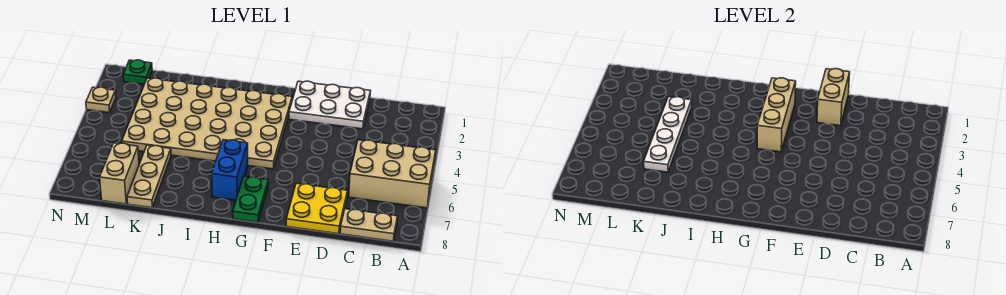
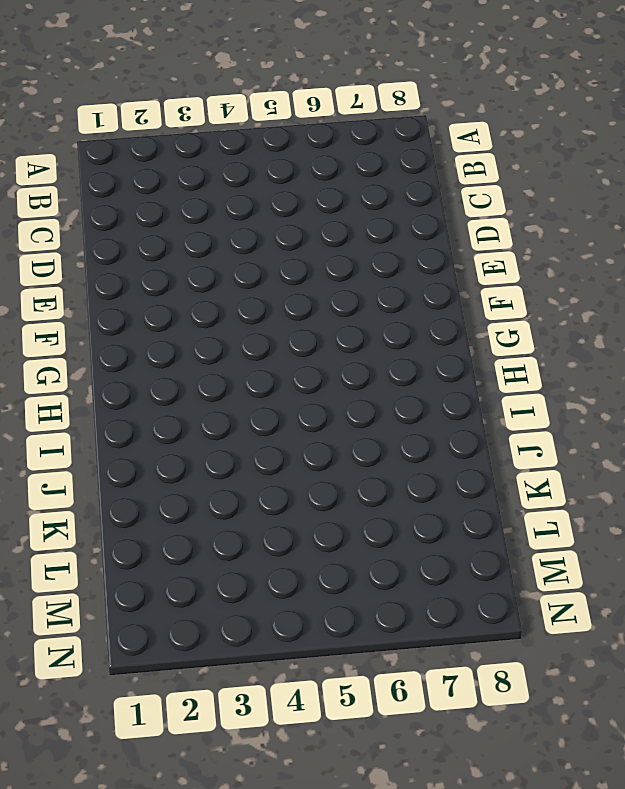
none -> tan brick A5:C6 level 1
none -> tan plate B8:C8 level 1
none -> white plate D1:F2 level 1

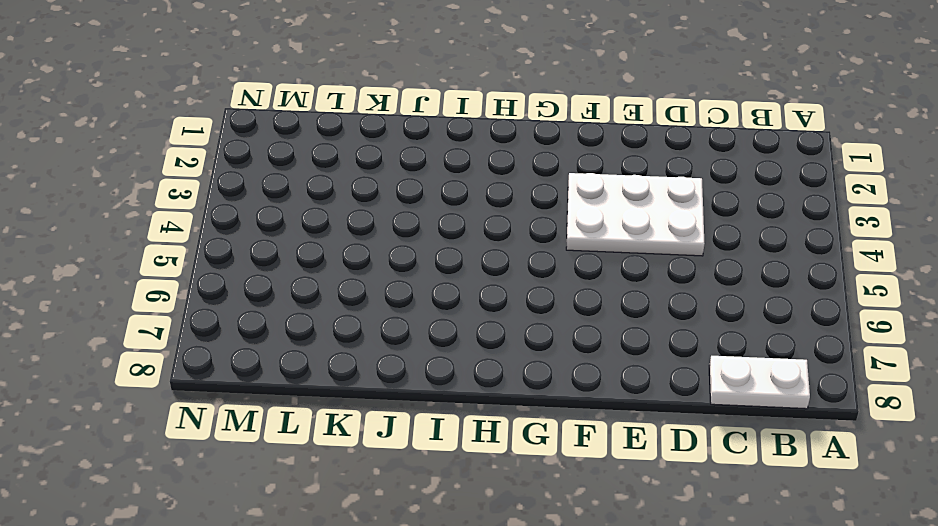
white plate B8:C8 level 1 -> tan plate B8:C8 level 1
white plate D3:F4 level 1 -> white plate D1:F2 level 1
none -> tan brick A5:C6 level 1
none -> yellow plate D7:E8 level 1
none -> tan plate G2:L5 level 1

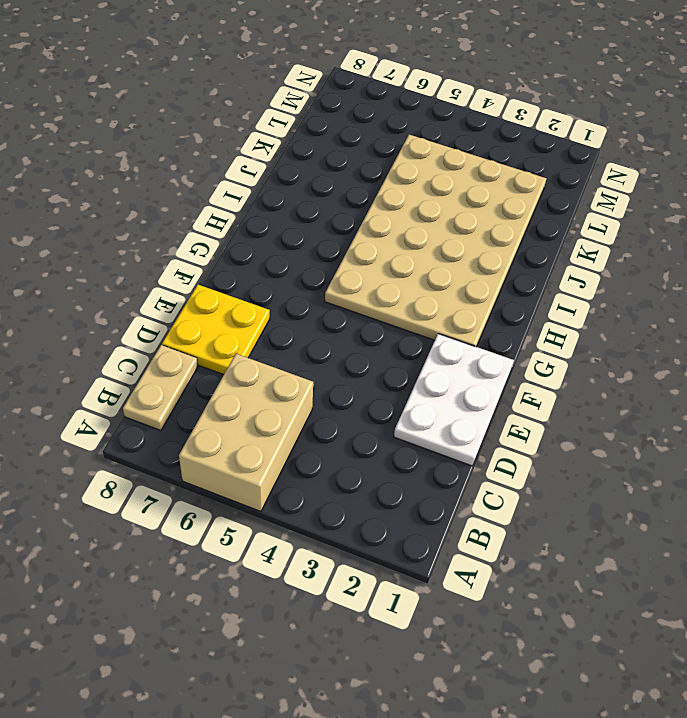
none -> green plate G7:G8 level 1
none -> blue brick H6:H7 level 1
none -> tan plate K6:K8 level 1

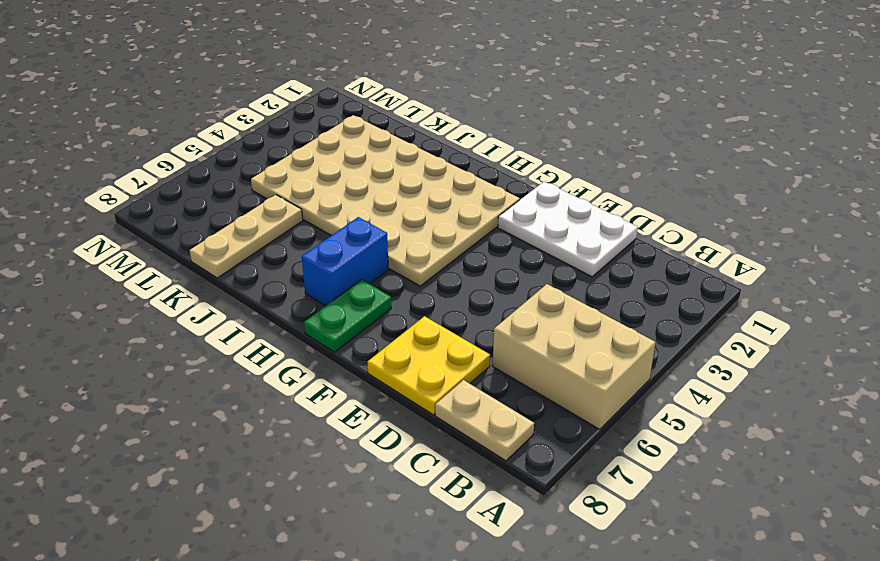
none -> tan brick L7:L8 level 1
none -> green plate M1 level 1
none -> tan plate N3 level 1

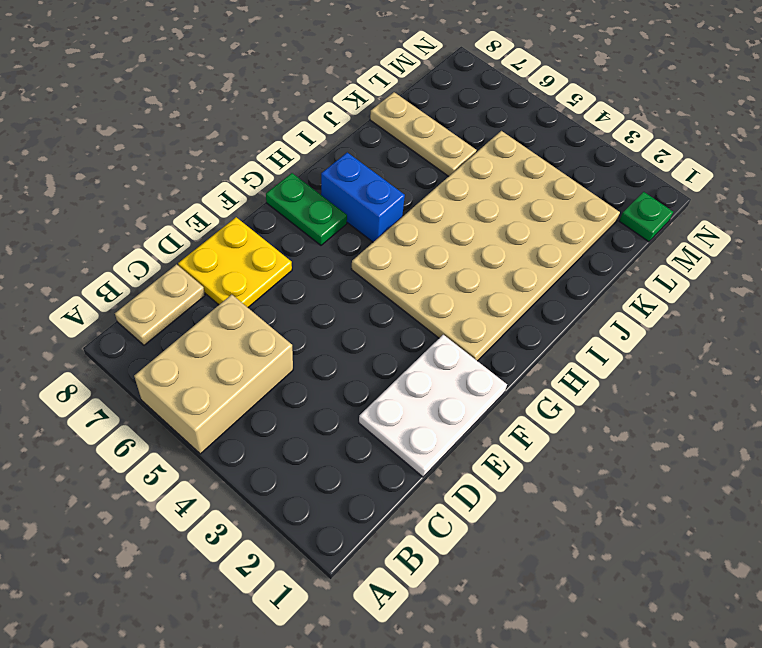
none -> tan brick L7:L8 level 1
none -> tan plate N3 level 1
none -> tan brick E1:E2 level 2

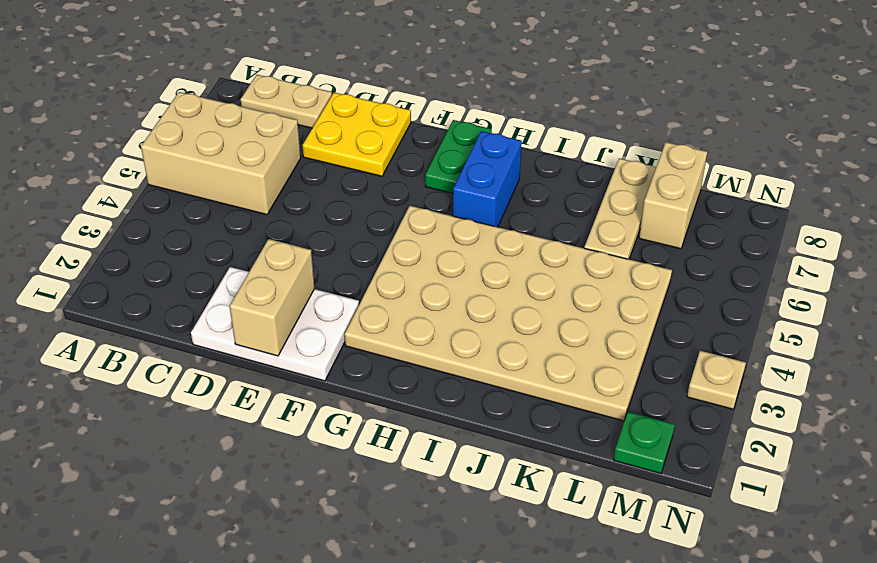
none -> tan brick G2:G4 level 2
none -> white plate K3:K6 level 2

